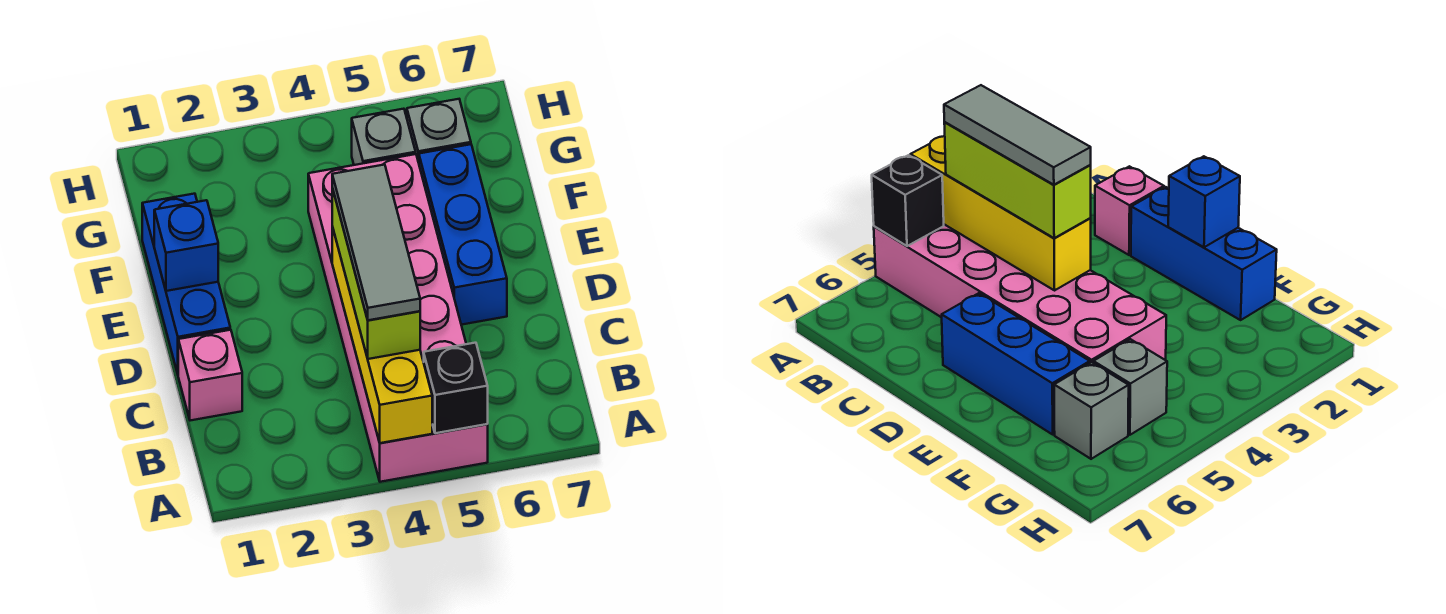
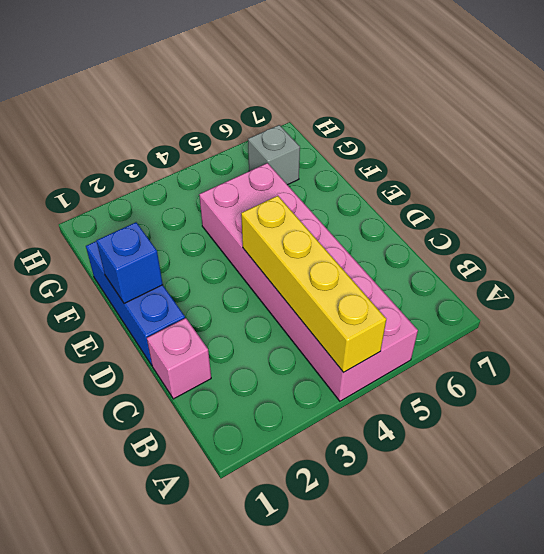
none -> blue brick D6:F6 level 1
none -> grey brick G5 level 1

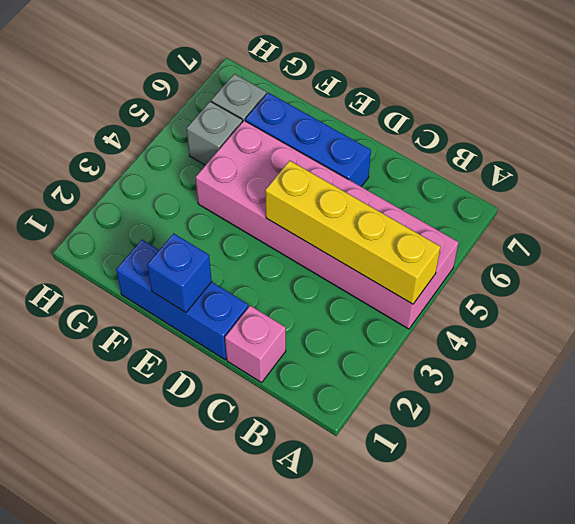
none -> black brick A5 level 2
none -> lime brick B4:D4 level 3

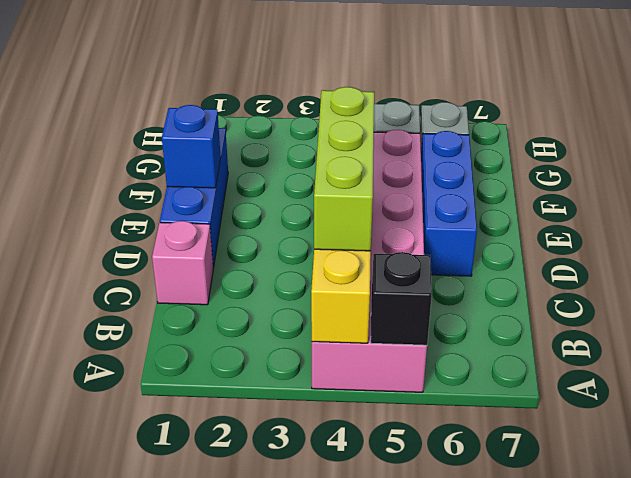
none -> grey tile B4:D4 level 4

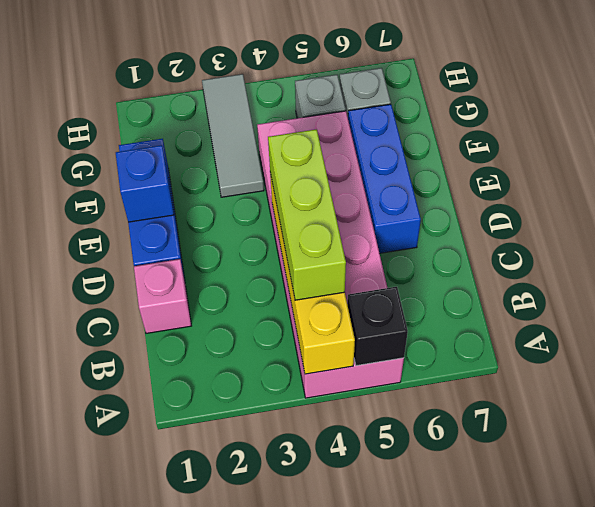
grey tile F3:H3 level 1 -> grey tile B4:D4 level 4

